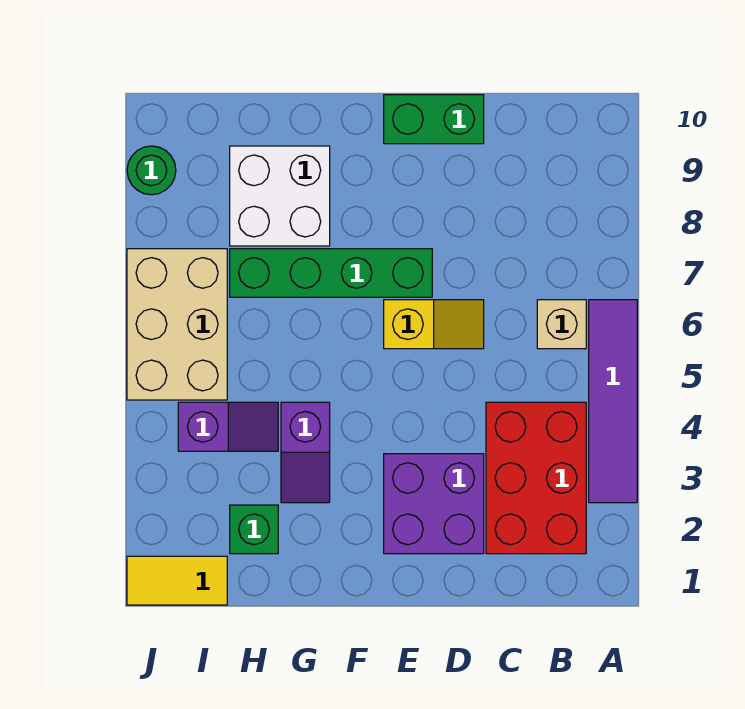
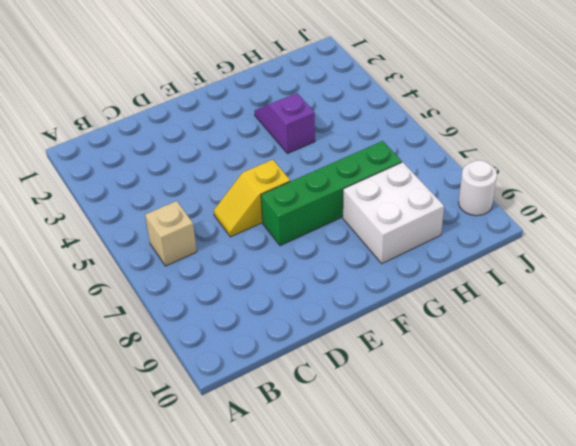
white round brick J9 level 1 -> green round brick J9 level 1
none -> purple tile A3:A6 level 1
none -> red brick B2:C4 level 1
none -> purple brick D2:E3 level 1

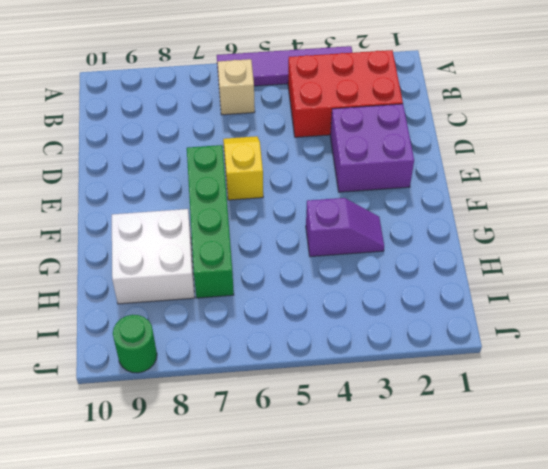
none -> green brick D10:E10 level 1
none -> green brick H2 level 1
none -> purple slope H4:I4 level 1 top I

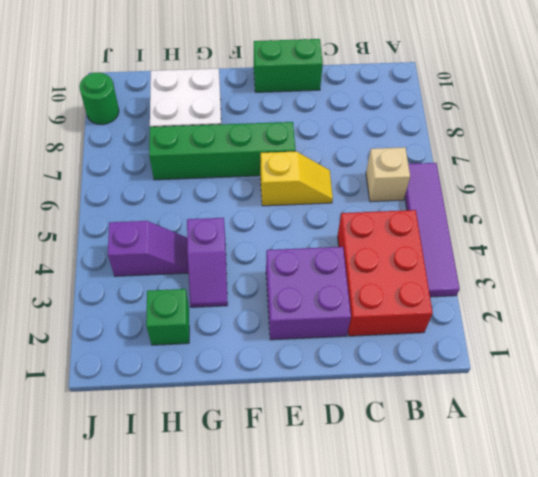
none -> yellow tile I1:J1 level 1
none -> tan brick I5:J7 level 1

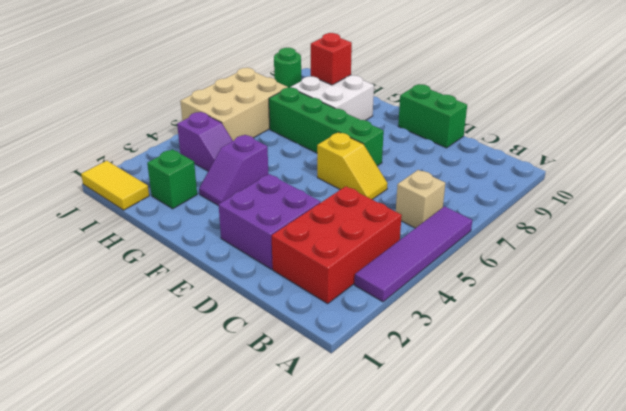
red brick H9 level 2 -> none

